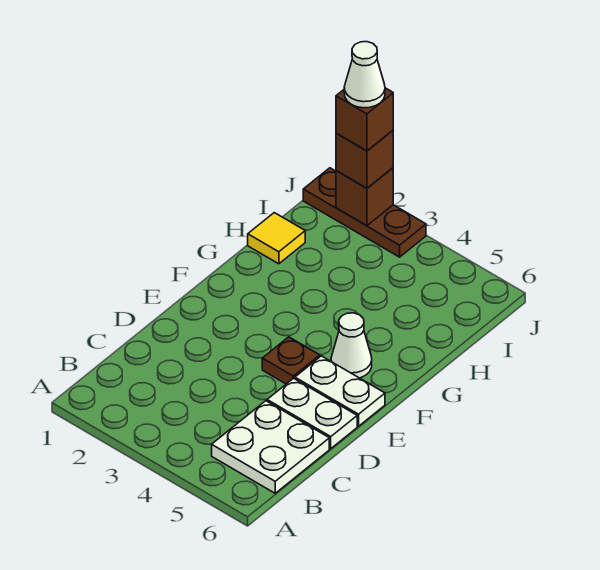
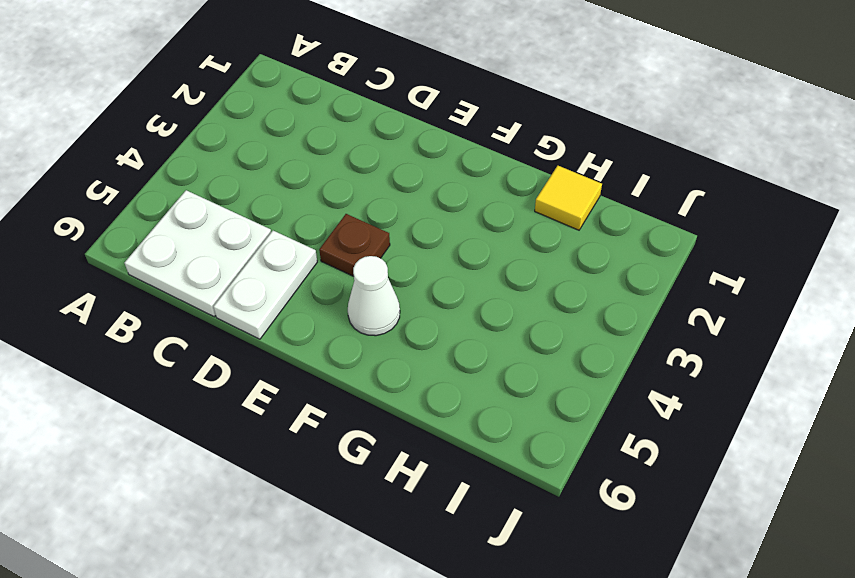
none -> white plate E5:E6 level 1
none -> brown plate J1:J3 level 1

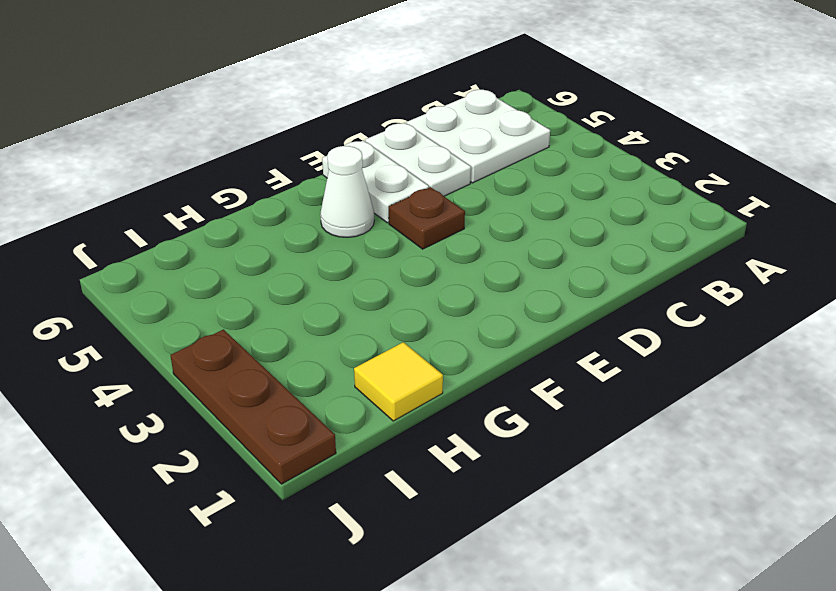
none -> brown brick J2 level 2
none -> brown brick J2 level 3

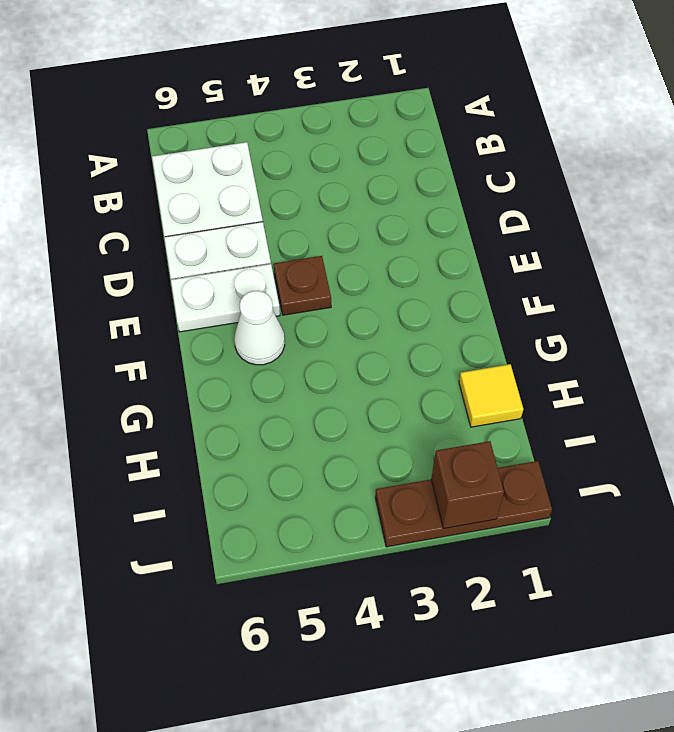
none -> brown brick J2 level 3
none -> brown brick J2 level 4

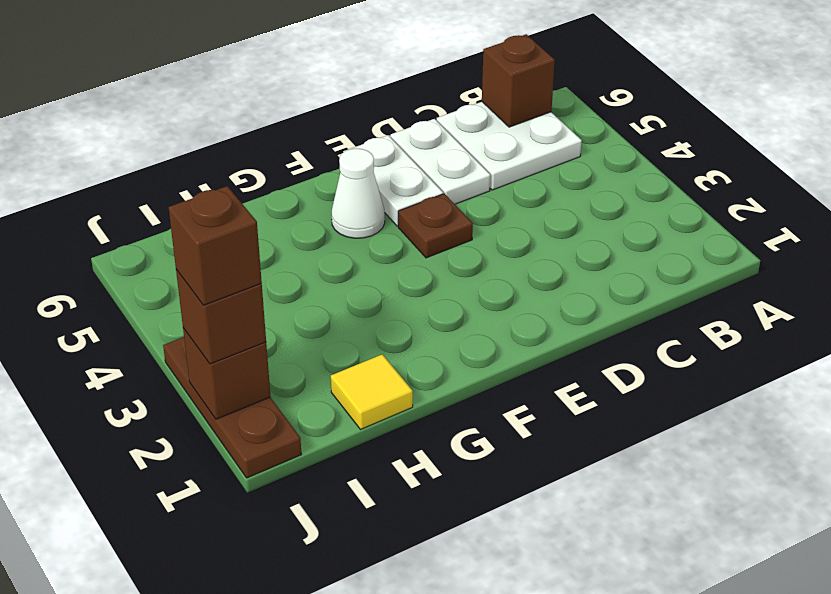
brown brick B6 level 2 -> none
none -> white cone J2 level 5

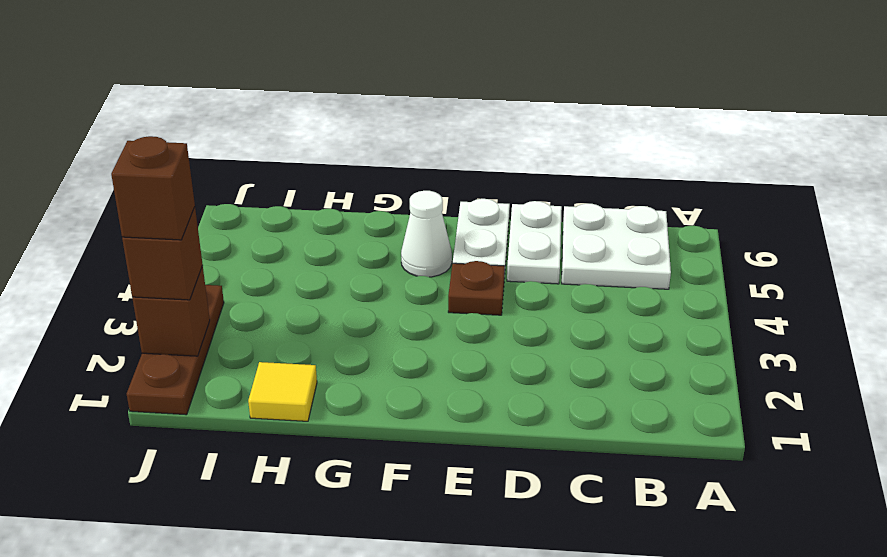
none -> white cone J2 level 5

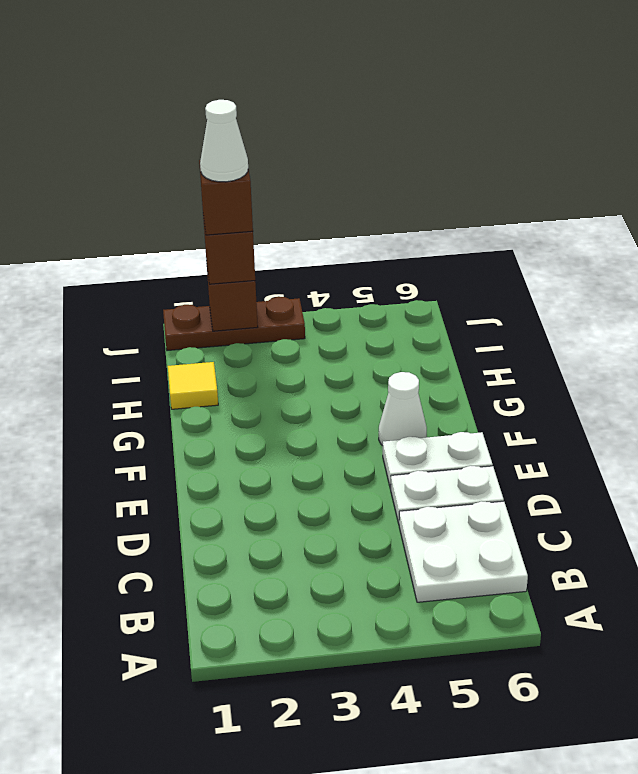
none -> brown plate E4 level 1

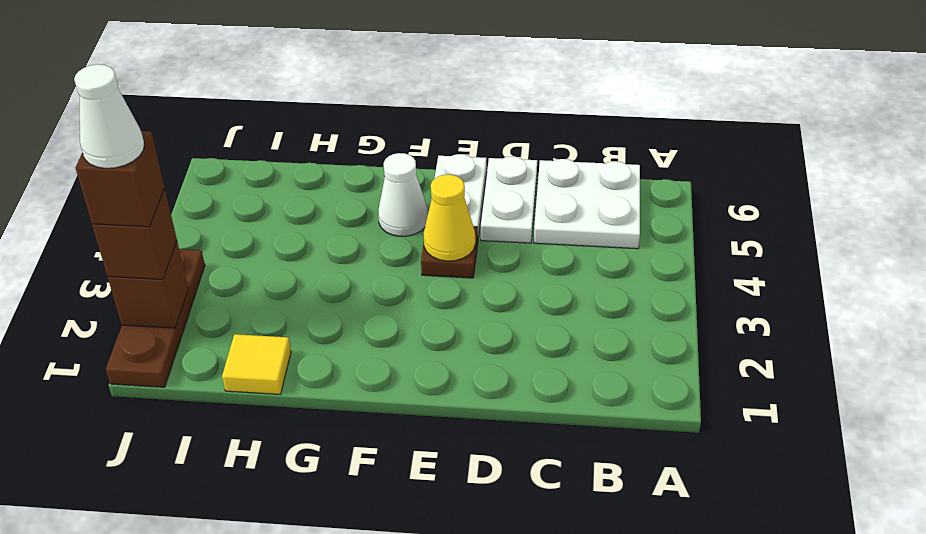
yellow cone E4 level 2 -> none

